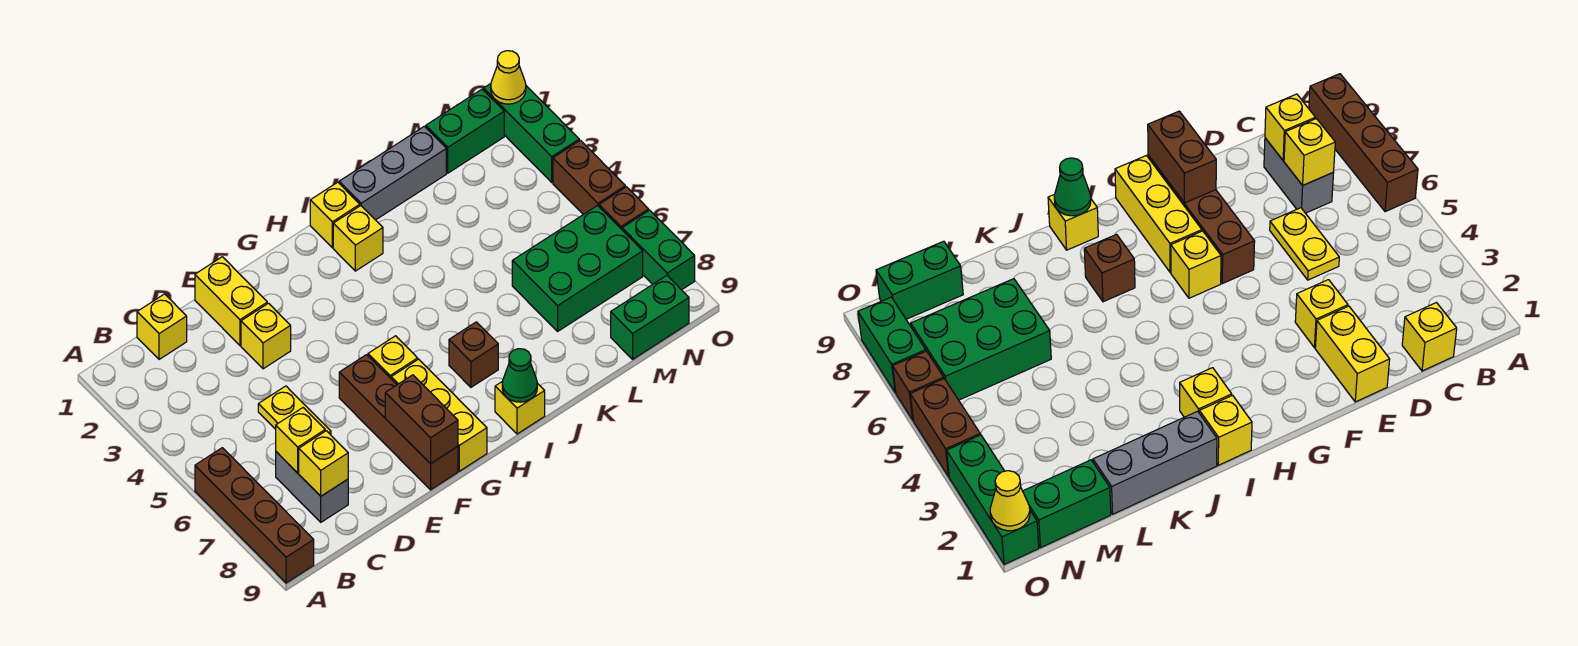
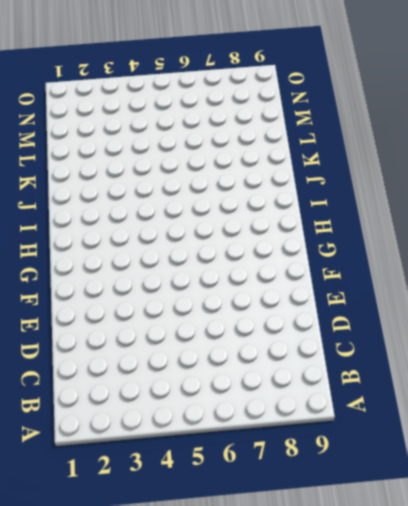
none -> brown brick A6:A9 level 1
none -> yellow brick C1 level 1
none -> grey brick C7:C8 level 1

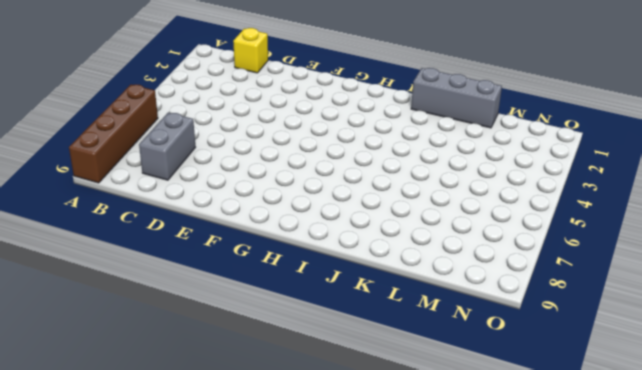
none -> yellow plate D5:D6 level 1
none -> yellow brick E1:E2 level 1
none -> yellow brick E3 level 1

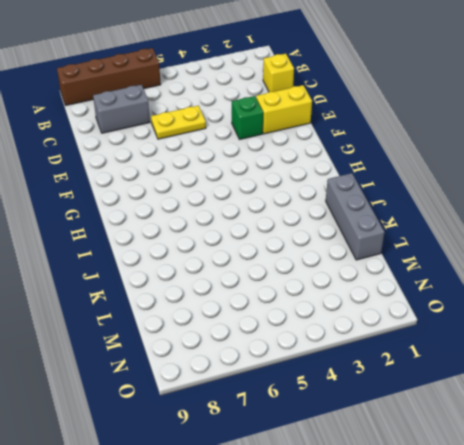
green brick E3 level 1 -> yellow brick E3 level 1
none -> brown brick F6:F9 level 1
none -> yellow brick G6 level 1
none -> yellow brick G7:G9 level 1

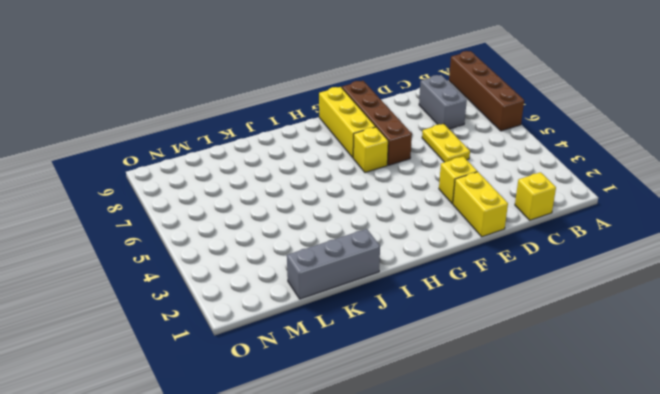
none -> yellow brick I1 level 1
none -> yellow brick I2 level 1
none -> brown brick I7 level 1

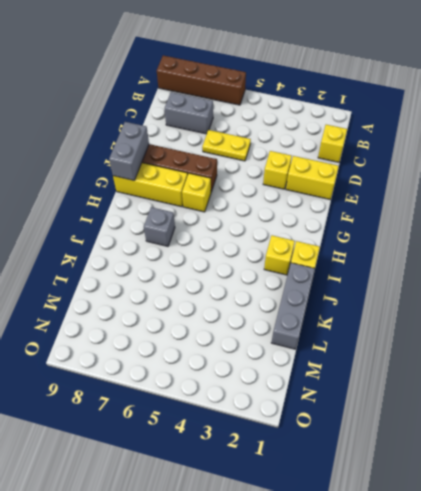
grey brick F9:G9 level 2 -> brown brick F8:F9 level 2
grey brick I7 level 1 -> brown brick I7 level 1
none -> yellow brick I9 level 1
none -> green brick L6:N7 level 1
none -> green brick M1:N1 level 1

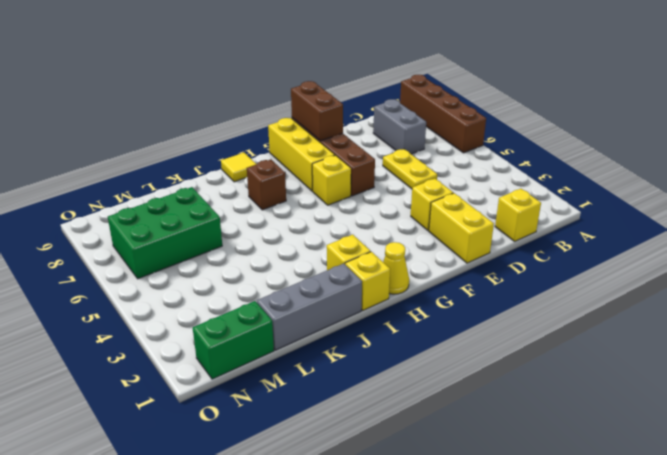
yellow cone H1 level 1 -> yellow cone O1 level 2
yellow tile I9 level 1 -> yellow brick I9 level 1
none -> green brick M9:N9 level 1
none -> green brick O1:O3 level 1
none -> brown brick O4:O5 level 1

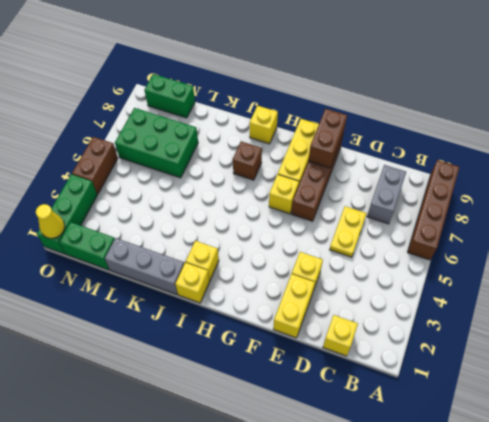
none -> brown brick O6 level 1
none -> green brick O7:O8 level 1
none -> yellow brick C7 level 2

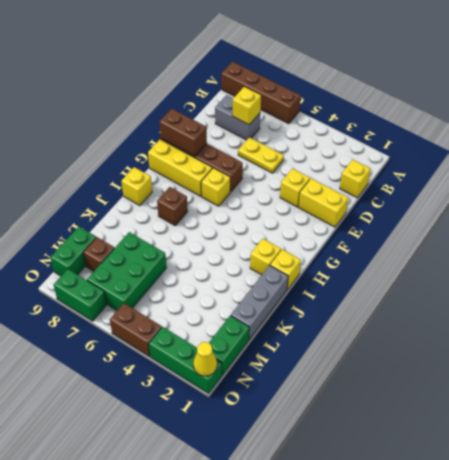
brown brick M8 level 1 -> brown brick O6 level 1
none -> yellow brick C8 level 2
none -> green cone I9 level 2

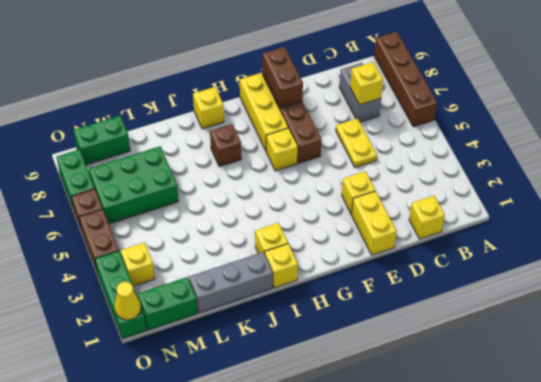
yellow brick N3 level 1 -> yellow brick C8 level 2
none -> green cone I9 level 2

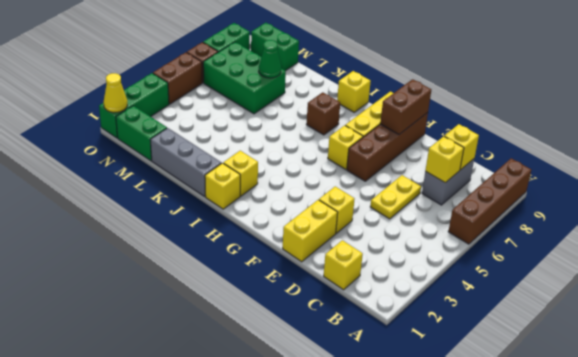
green cone L7 level 2 -> green cone I9 level 2

